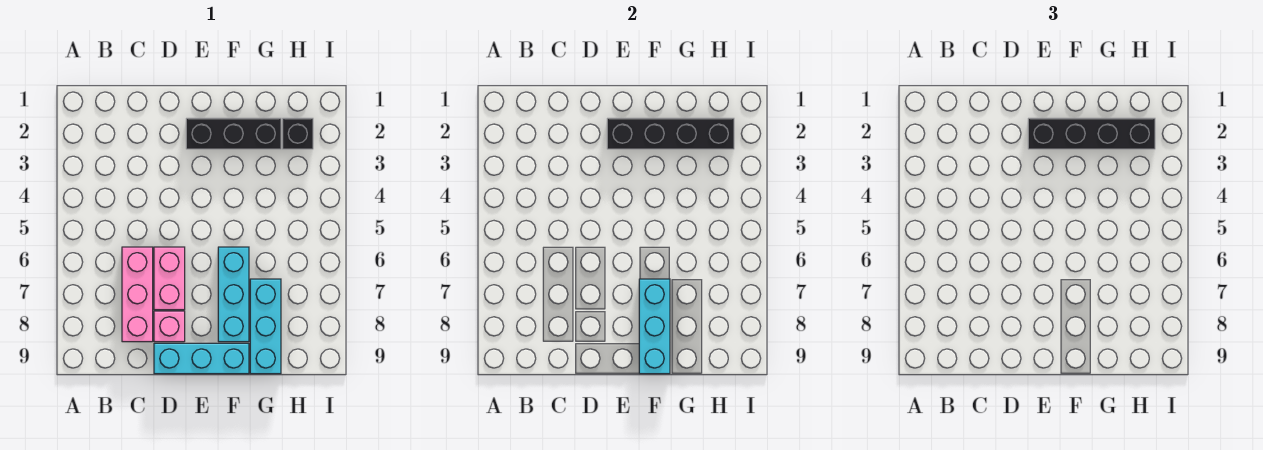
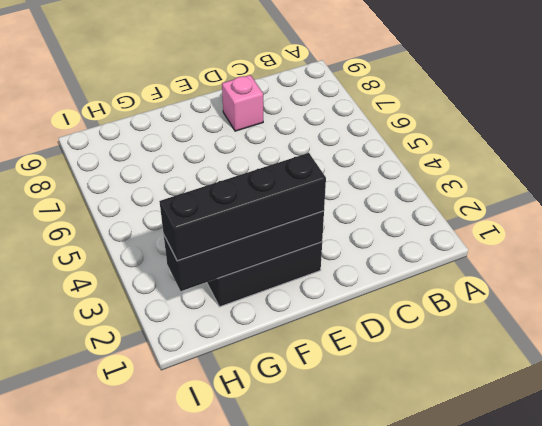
none -> pink brick C6:C8 level 1
none -> pink brick D6:D7 level 1

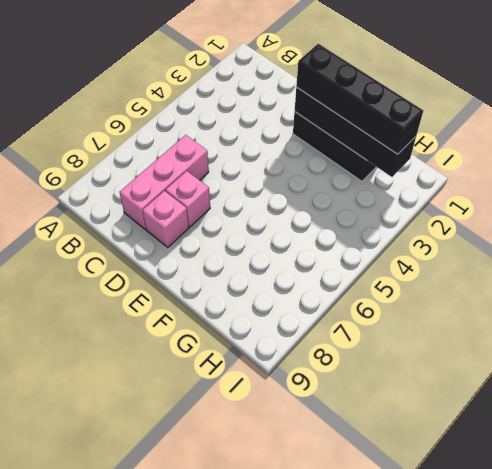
pink brick D7 level 1 -> pink brick D6:D7 level 1
none -> cyan brick D9:F9 level 1
none -> cyan brick F6:F8 level 1

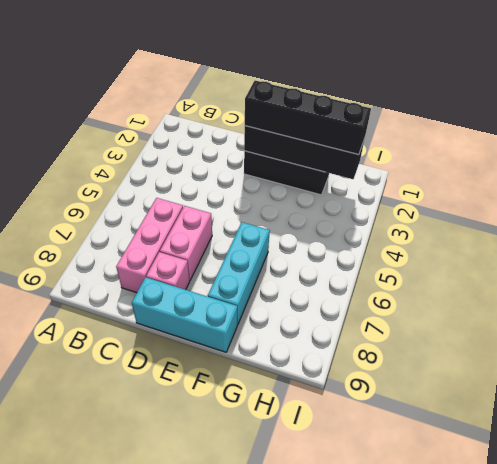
none -> cyan brick G7:G9 level 1
none -> black brick H2 level 1

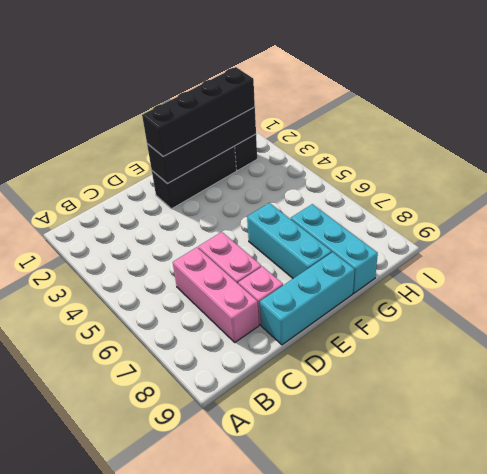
none -> cyan brick F7:F9 level 2

